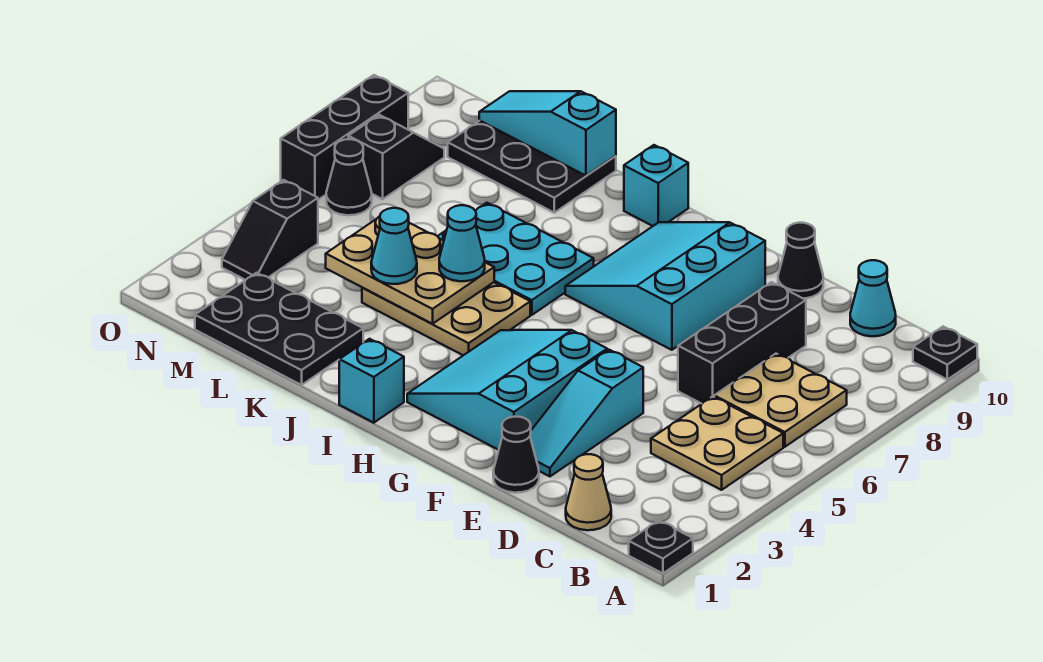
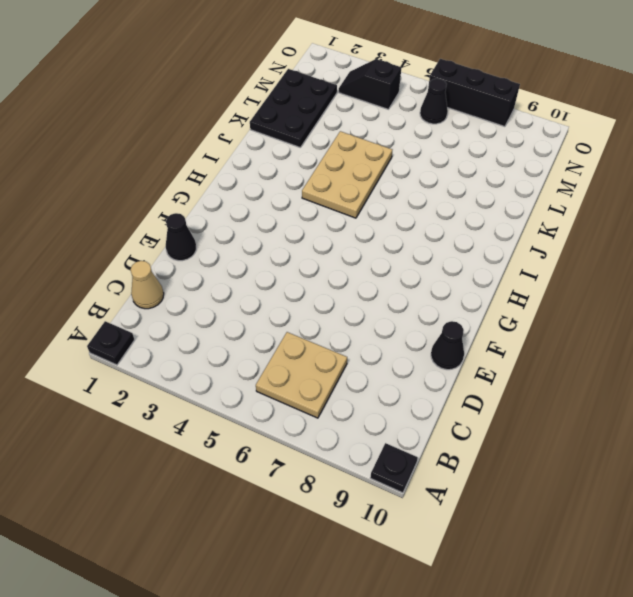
none -> tan plate B4:C5 level 1
none -> cyan cone C10 level 1
none -> black brick D6:D8 level 1

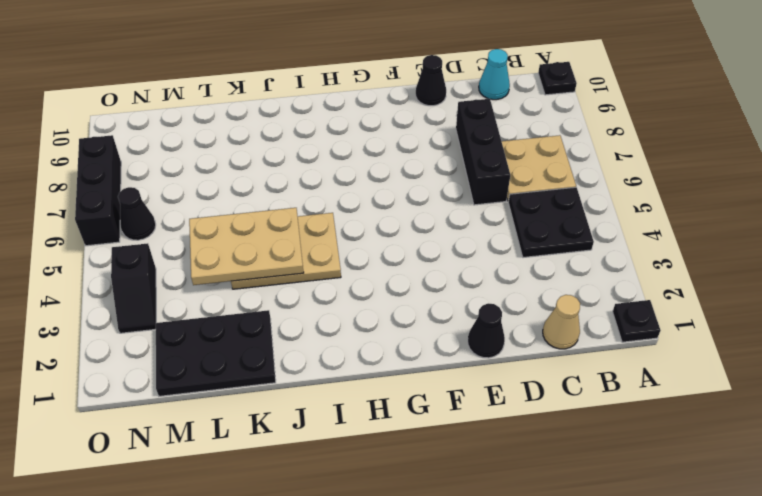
black plate B4:C5 level 1 -> tan plate B4:C5 level 1
none -> cyan slope E2:E4 level 1 top 4
none -> cyan slope F2:H4 level 1 top F
none -> cyan slope F7:H9 level 1 top F

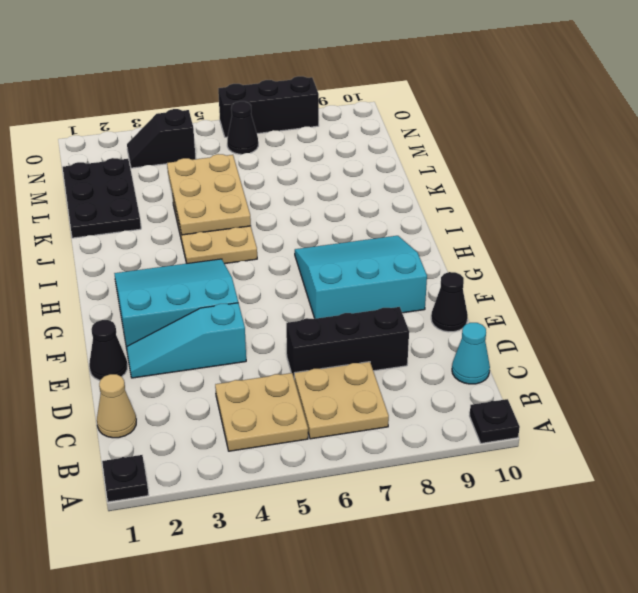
none -> cyan brick I1 level 1
none -> cyan plate I6:K7 level 1
none -> cyan brick I10 level 1

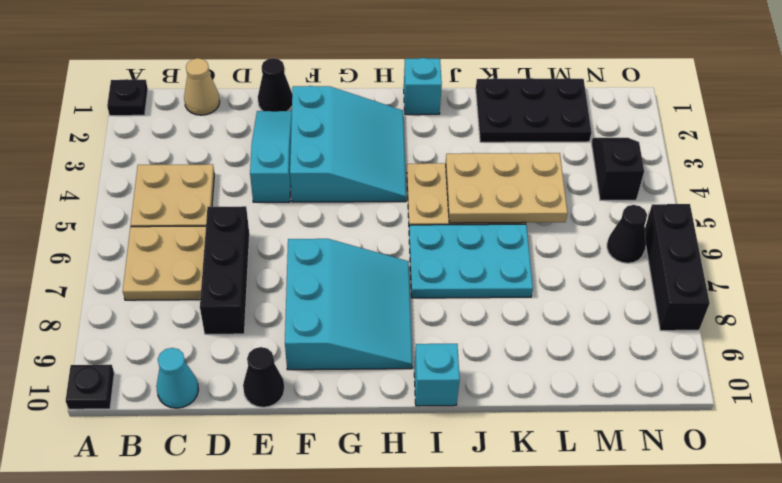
none -> black plate K9:M10 level 1
none -> black slope N7:N8 level 1 top 7
none -> cyan slope K10:M10 level 2 top K

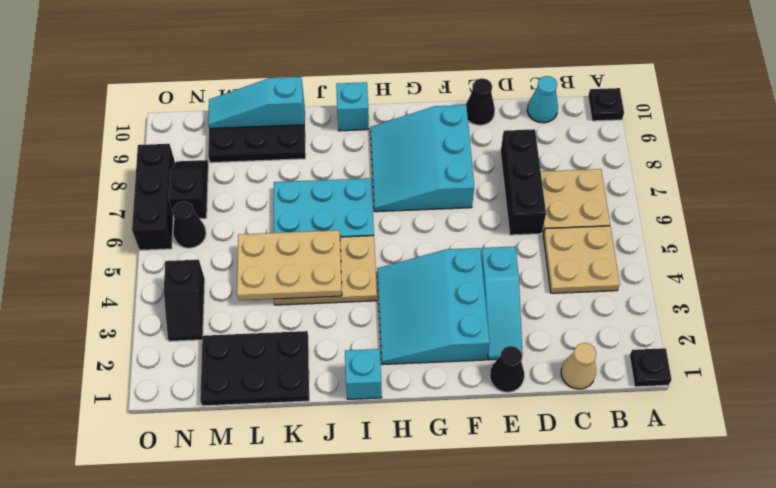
none -> cyan cone J5 level 3
none -> cyan cone K4 level 3

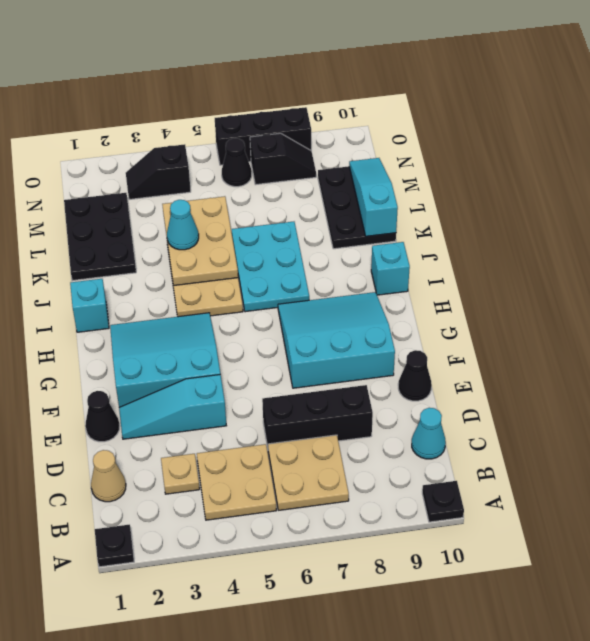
tan plate C3 level 1 -> none
none -> cyan cone J5 level 3

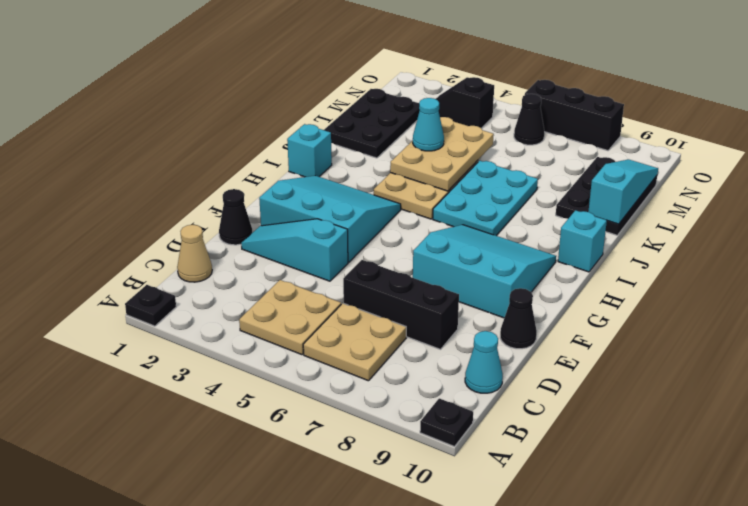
none -> black slope N7:N8 level 1 top 7
none -> cyan cone J5 level 3

